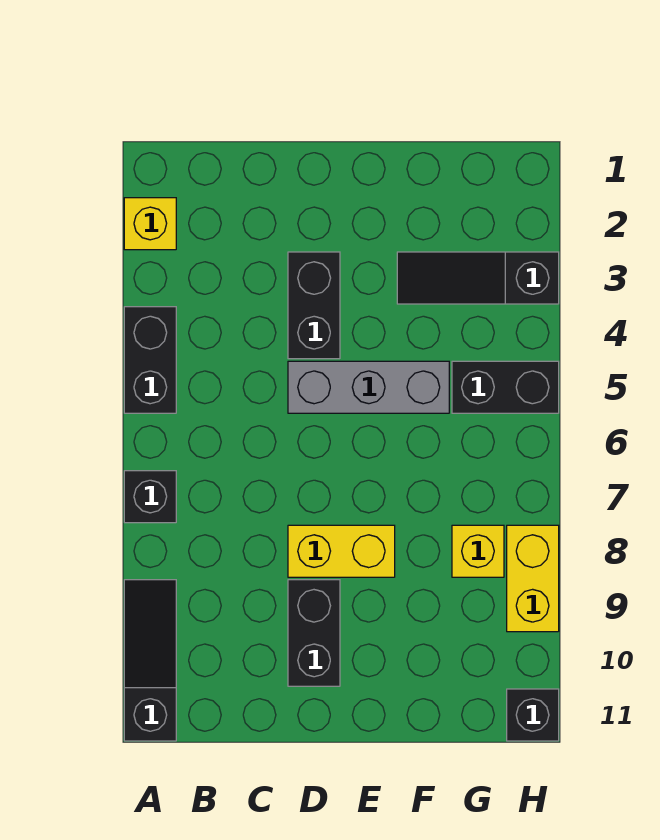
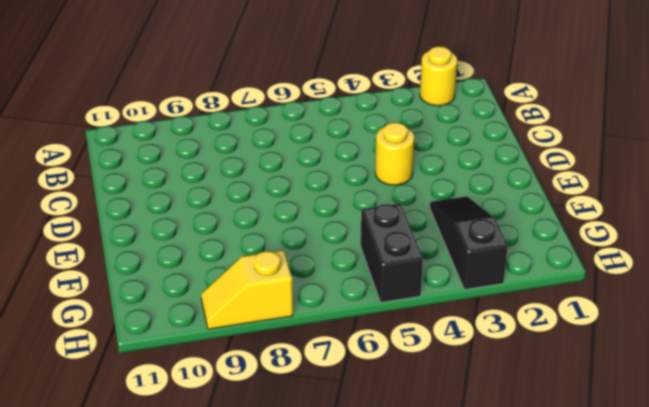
yellow round brick A2 level 1 -> yellow brick A2 level 1
yellow round brick D4 level 1 -> black brick D3:D4 level 1
yellow slope H8:H9 level 1 top 8 -> yellow brick H8:H9 level 1
none -> black brick A4:A5 level 1
none -> black brick A7 level 1
none -> black slope A9:A11 level 1 top 11

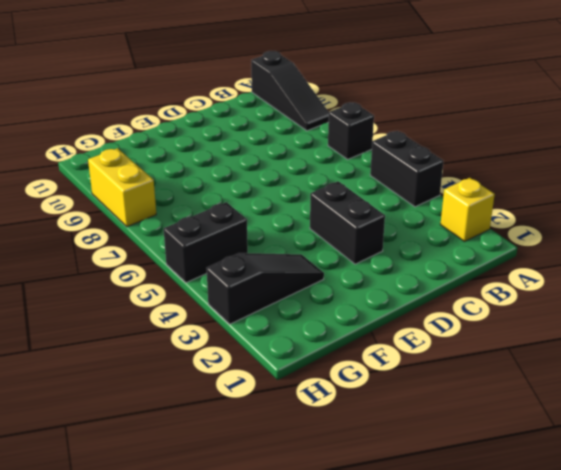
none -> grey brick D5:F5 level 1
none -> yellow brick D8:E8 level 1
none -> black brick D9:D10 level 1

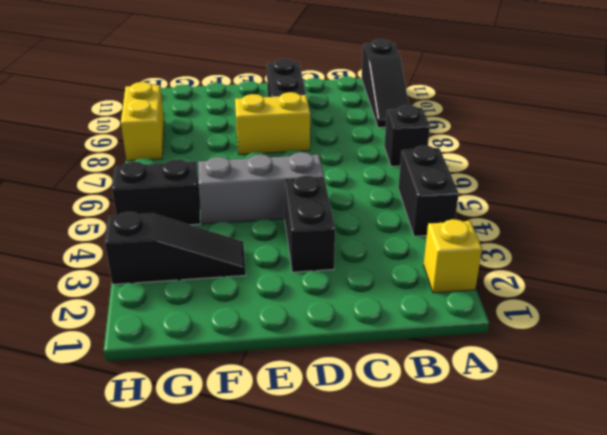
none -> yellow brick G8 level 1
none -> black brick H11 level 1

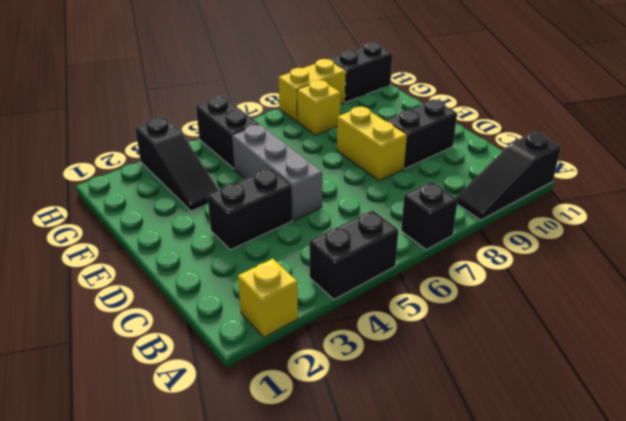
black brick H10:H11 level 1 -> black brick H11 level 1

